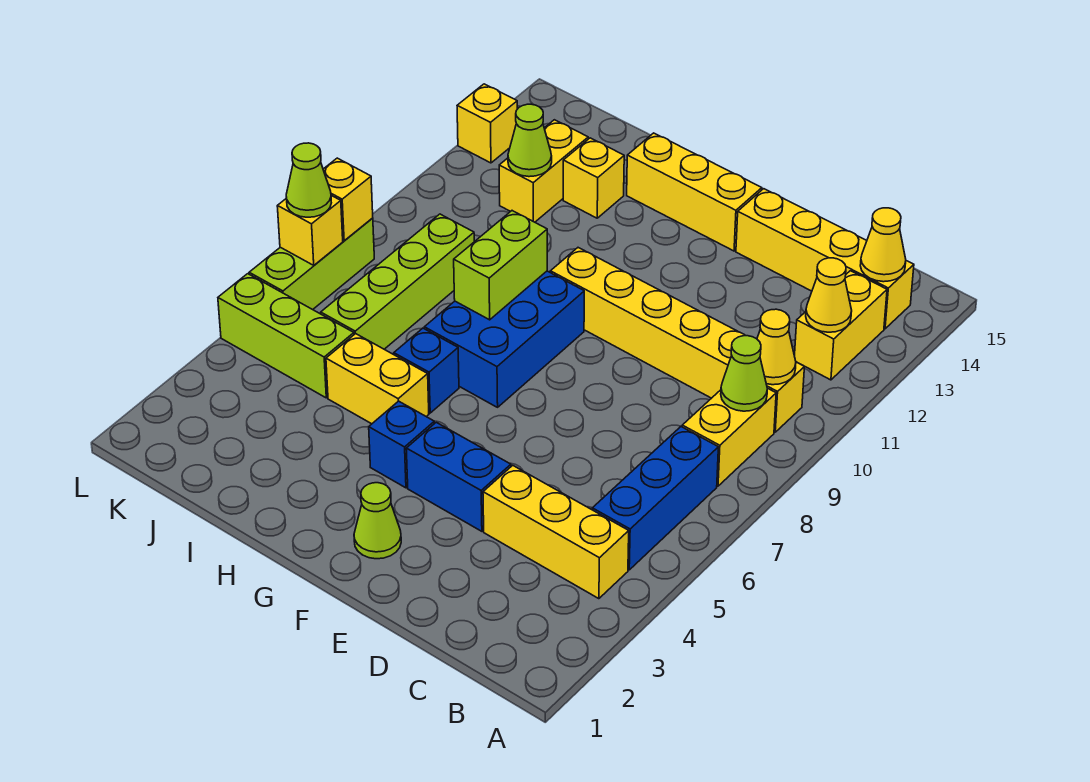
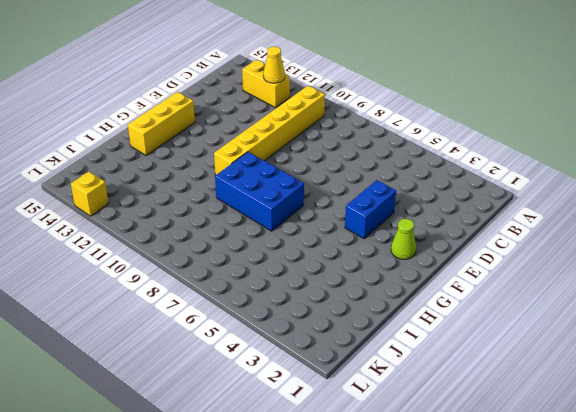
none -> yellow brick B4:D4 level 1
none -> blue brick B5:B7 level 1
none -> yellow brick B8:B9 level 1

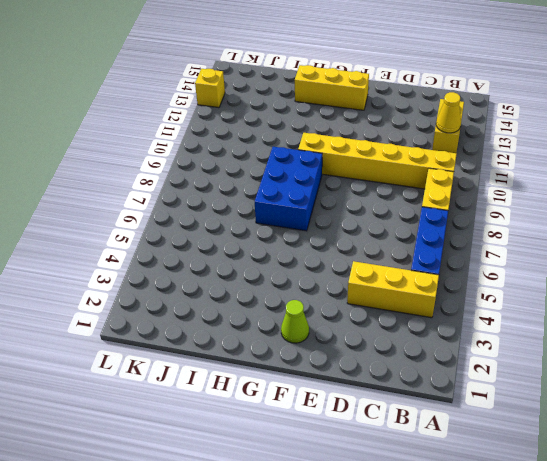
none -> yellow brick B14:E14 level 1
none -> blue brick E4:F4 level 1
none -> blue brick G4 level 1

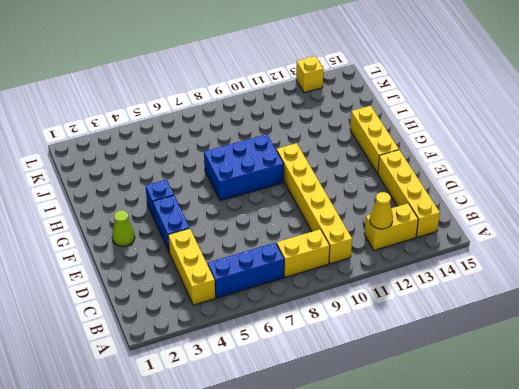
none -> yellow brick H5:I5 level 1
none -> blue brick H6 level 1
none -> yellow brick I13 level 1

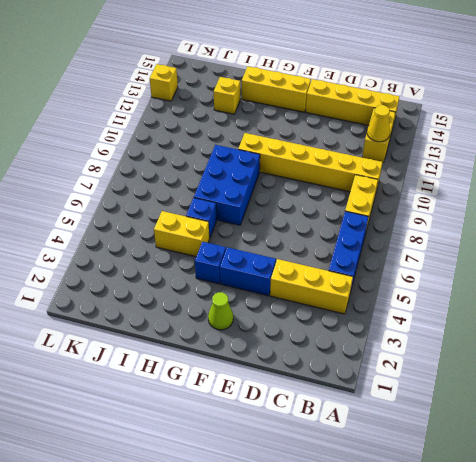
none -> lime brick J5:L5 level 1
none -> lime brick J6:J9 level 1
none -> yellow brick J12:J13 level 1

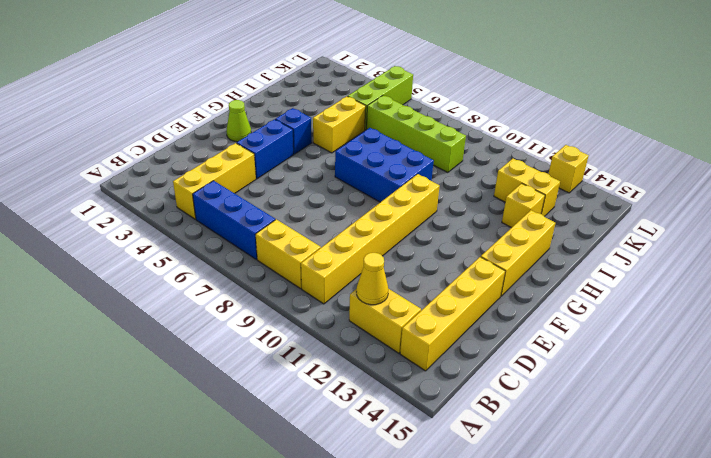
none -> blue brick H6 level 1
none -> lime brick L6:L8 level 1
none -> lime cone B9 level 2

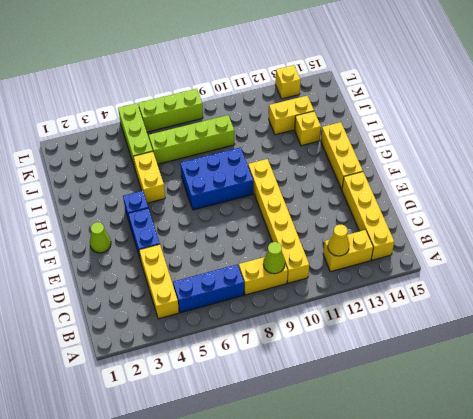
none -> blue brick H6 level 1
none -> yellow cone B10 level 2
none -> yellow cone B14 level 2

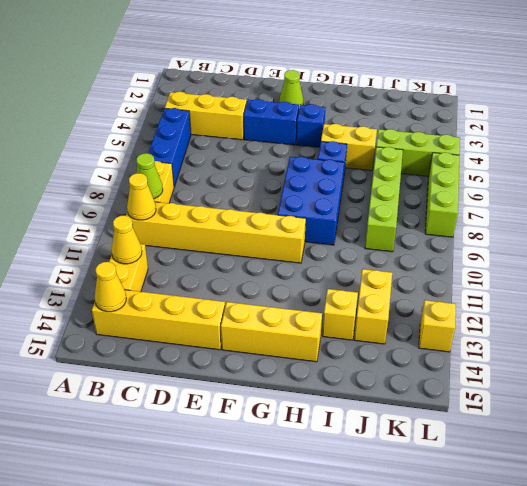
none -> lime brick H8:H9 level 2
none -> lime cone J12 level 2
none -> yellow brick L7 level 2

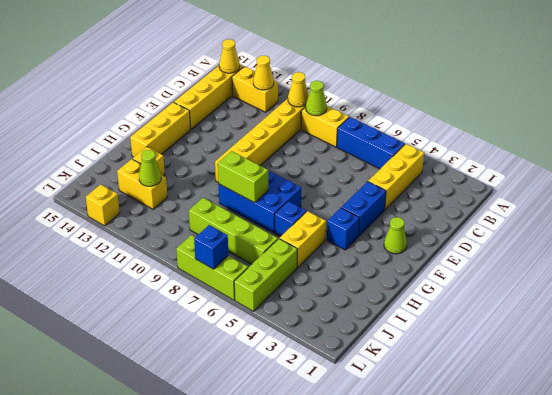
blue brick L7 level 2 -> yellow brick L7 level 2
none -> yellow brick L8 level 2
none -> lime cone L7 level 3

